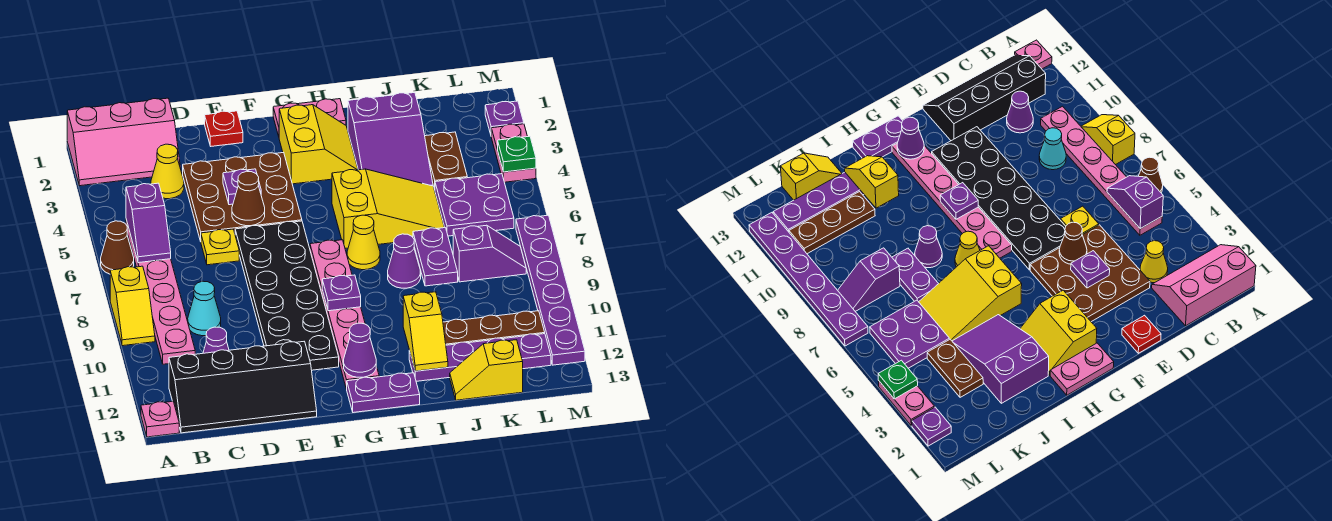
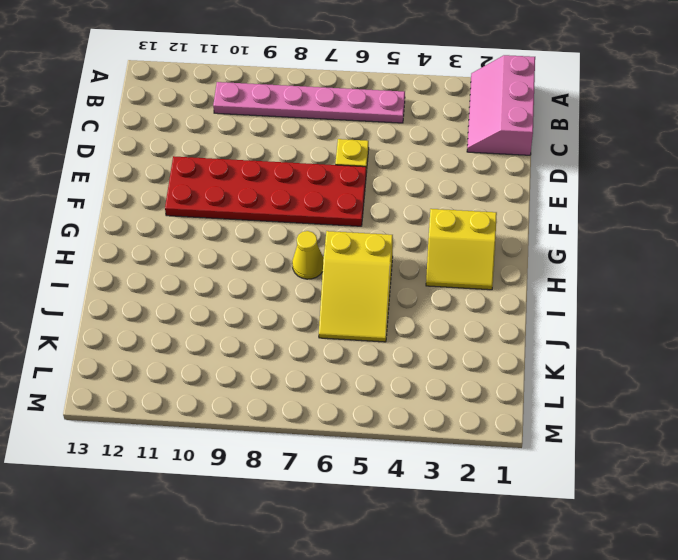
red plate E6:F11 level 1 -> black plate E6:F11 level 1
none -> brown cone A6 level 1
none -> yellow slope A8:A9 level 1 top 8
none -> pink plate A13 level 1
none -> black slope B12:E13 level 1 top 12

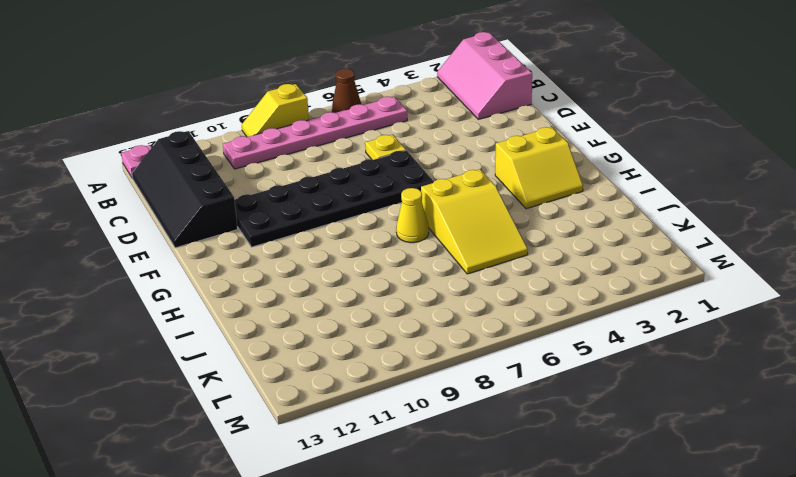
none -> yellow cone C3 level 1
none -> cyan cone C9 level 1
none -> purple cone C11 level 1
none -> brown plate D3:F5 level 1

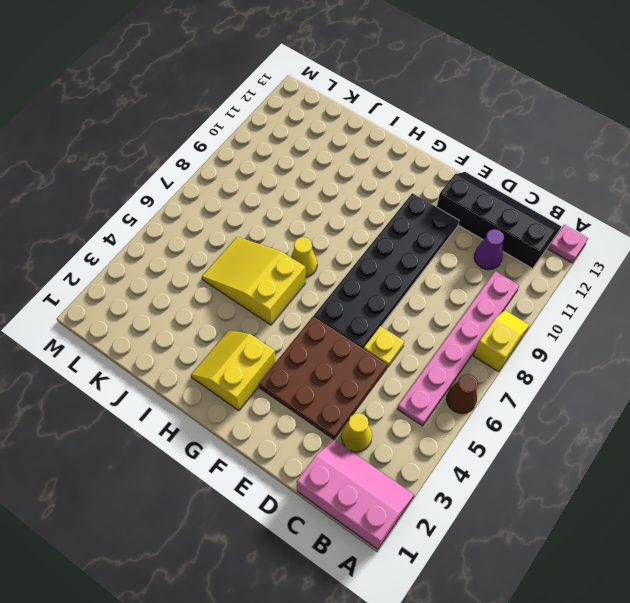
none -> cyan cone C9 level 1
none -> red plate E1 level 1
none -> pink plate G1:H1 level 1
none -> pink plate G7:G12 level 1

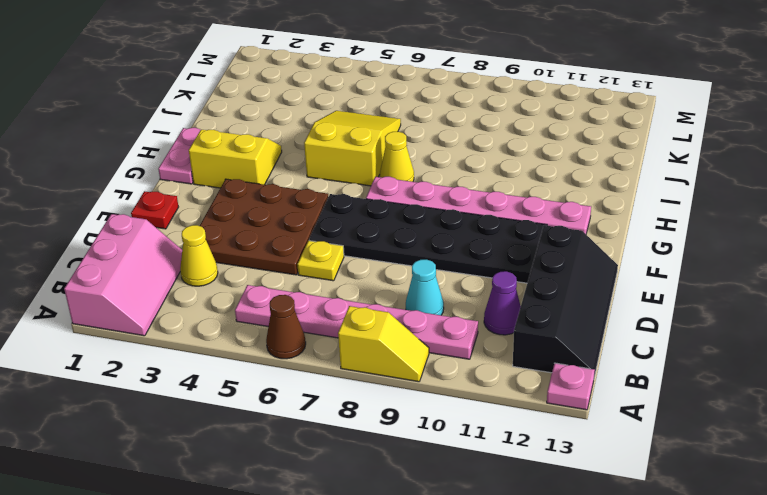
none -> purple plate G13:H13 level 1
none -> purple slope I2:J4 level 1 top 2
none -> purple cone I8 level 1
none -> purple plate I12:L12 level 1

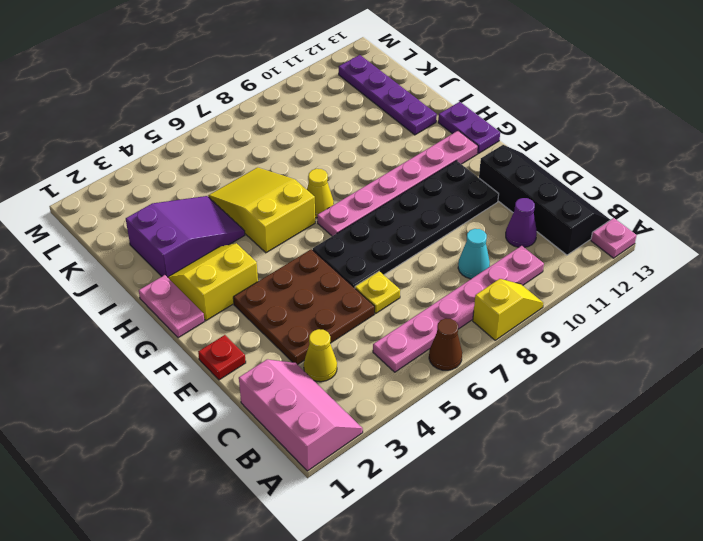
none -> purple cone I8 level 1
none -> purple plate J7:J8 level 1
none -> brown plate J11:L11 level 1
none -> yellow slope J13:K13 level 1 top K

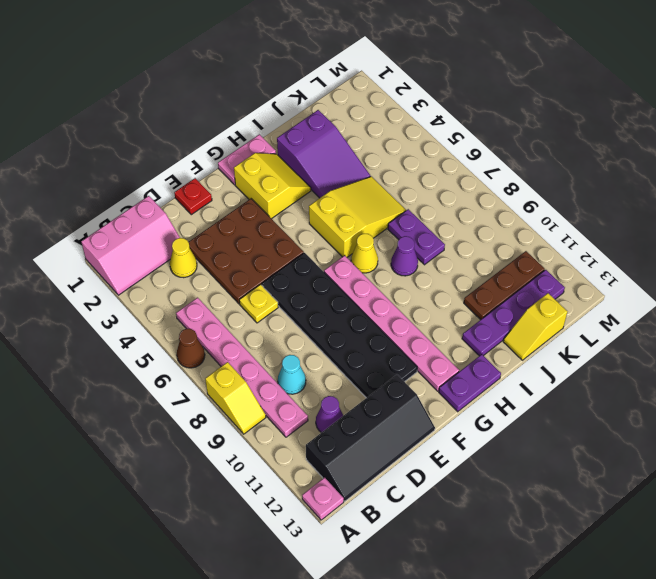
none -> brown plate K3:K4 level 1
none -> purple plate K5:L6 level 1
none -> purple slope K8:L8 level 1 top K
none -> purple plate M2 level 1

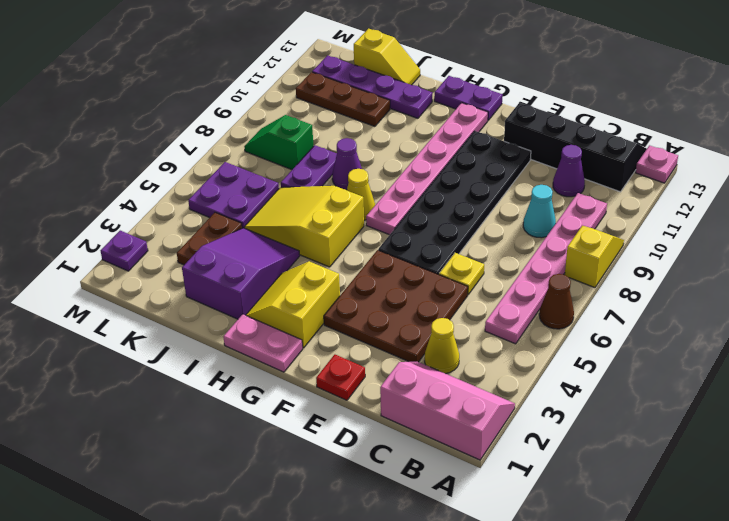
green slope K8:L8 level 1 top K -> purple slope K8:L8 level 1 top K
none -> pink plate M3:M4 level 1
none -> purple plate M7:M12 level 1
none -> purple slope B5:B6 level 2 top 5
none -> purple plate E4 level 2

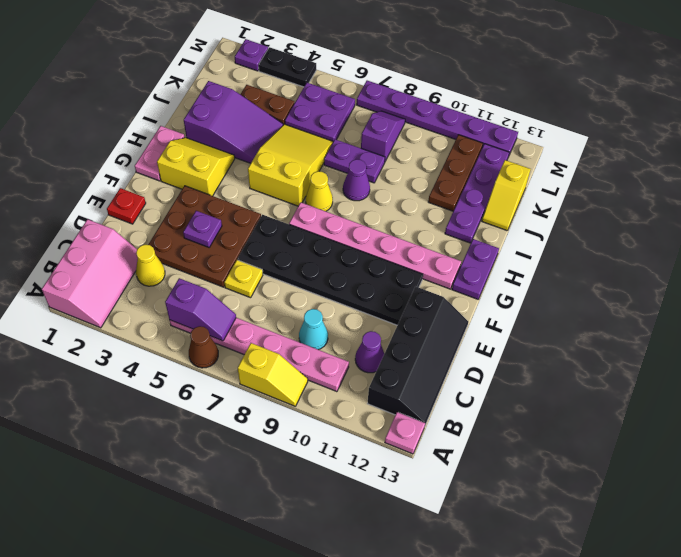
black plate M3:M4 level 1 -> pink plate M3:M4 level 1
none -> brown cone E5 level 2
none -> purple plate G9 level 2
none -> purple cone G12 level 2
none -> yellow slope I11:I12 level 2 top 11

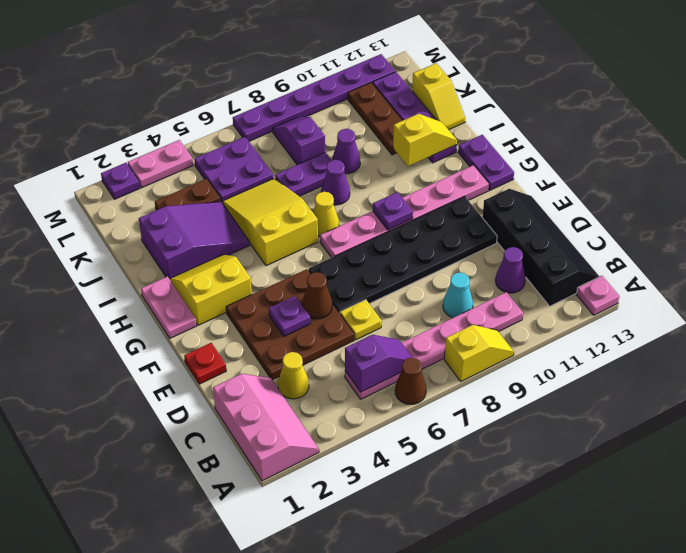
purple cone J9 level 1 -> purple cone G12 level 2
none -> green plate M4 level 2

